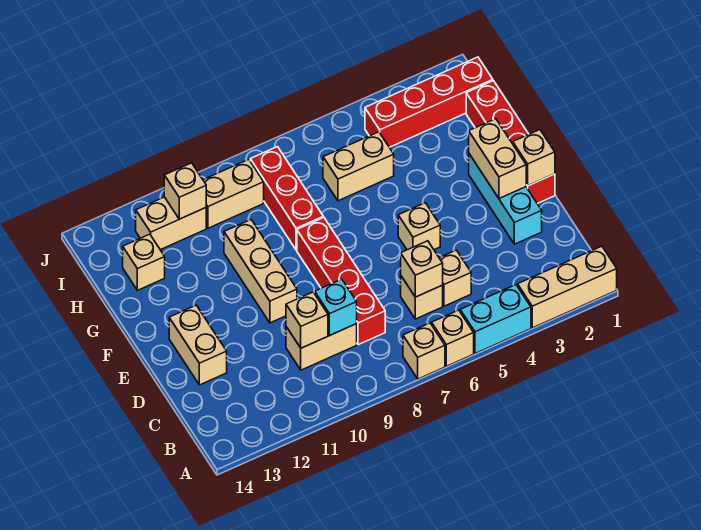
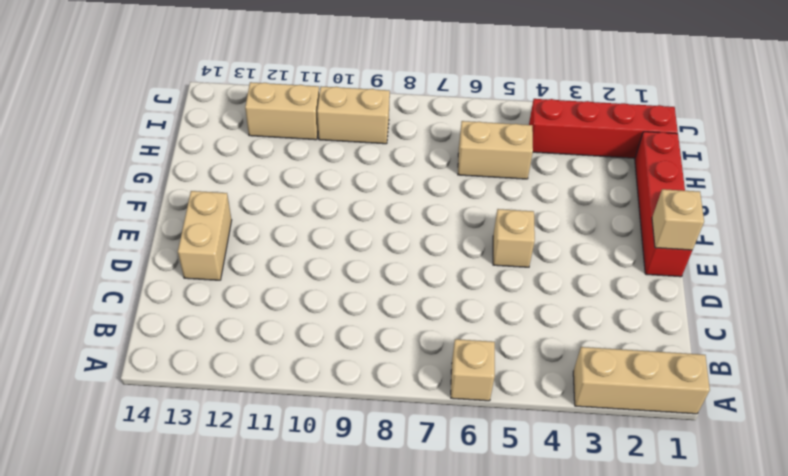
none -> cyan brick A4:A5 level 1
none -> tan brick A7 level 1
none -> tan brick C5 level 1

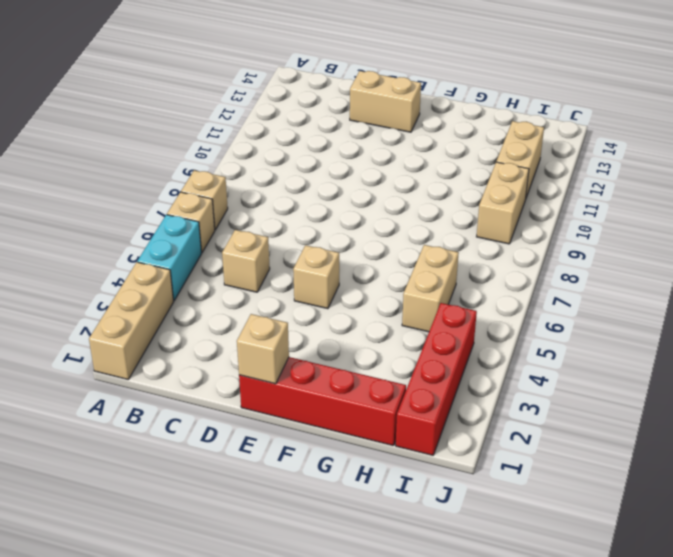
none -> tan brick C6 level 1
none -> red brick C8:F8 level 1
none -> tan brick C9:C10 level 1

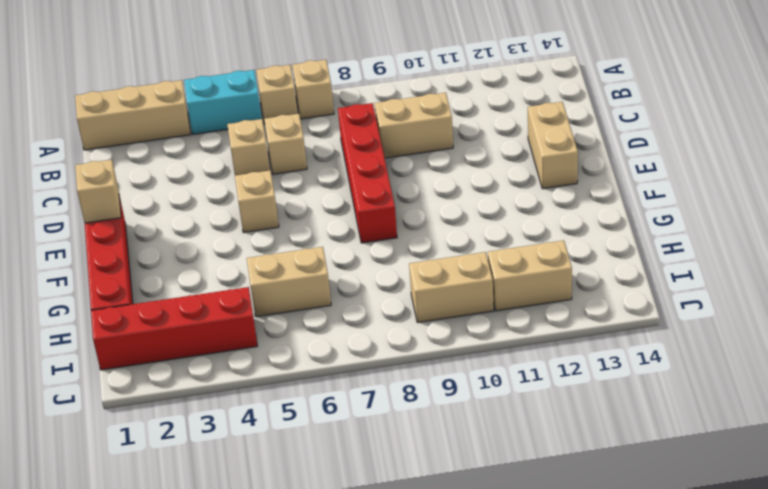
none -> cyan brick D2:F2 level 1
none -> tan brick E10:G10 level 1
none -> red brick G8:I8 level 1

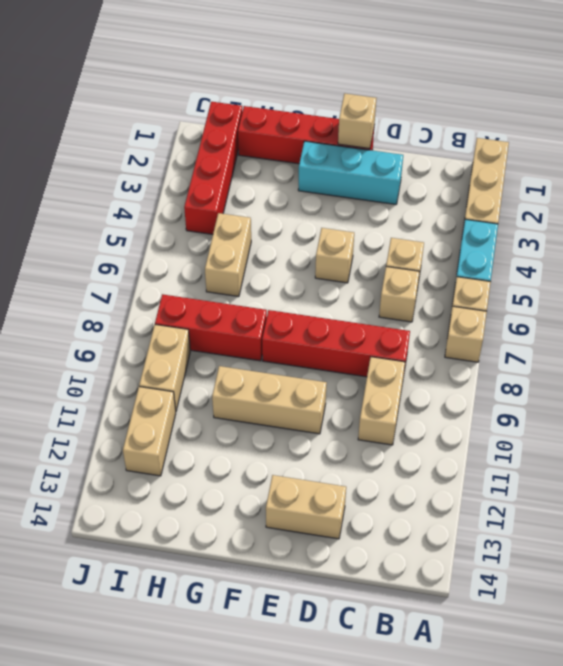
none -> tan brick H13 level 1
none -> tan brick C6 level 2
none -> cyan brick C9 level 2

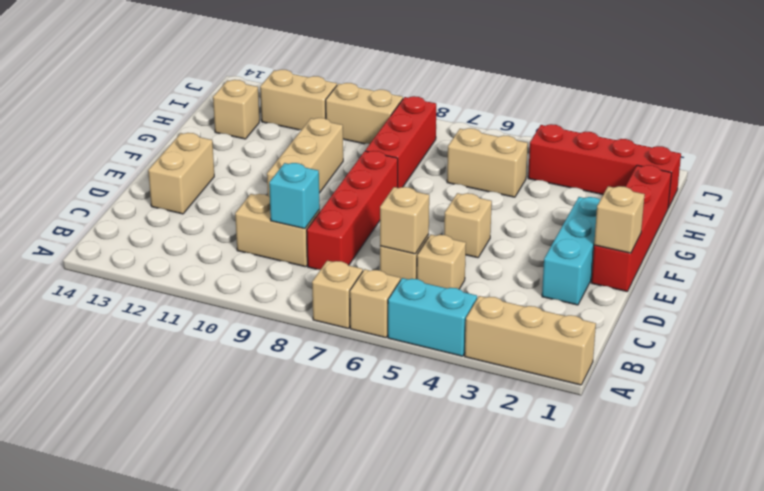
none -> tan brick C10 level 2
none -> tan brick E2:F2 level 2
none -> tan brick I11 level 2

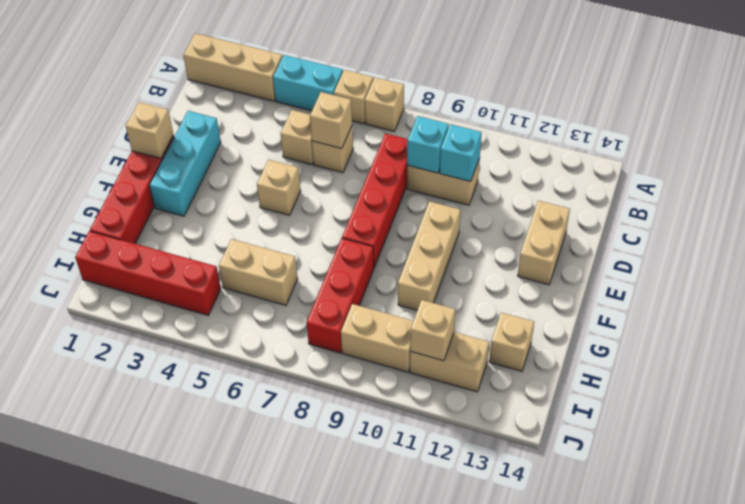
cyan brick C10 level 2 -> tan brick C10 level 2
none -> tan brick E2:F2 level 2

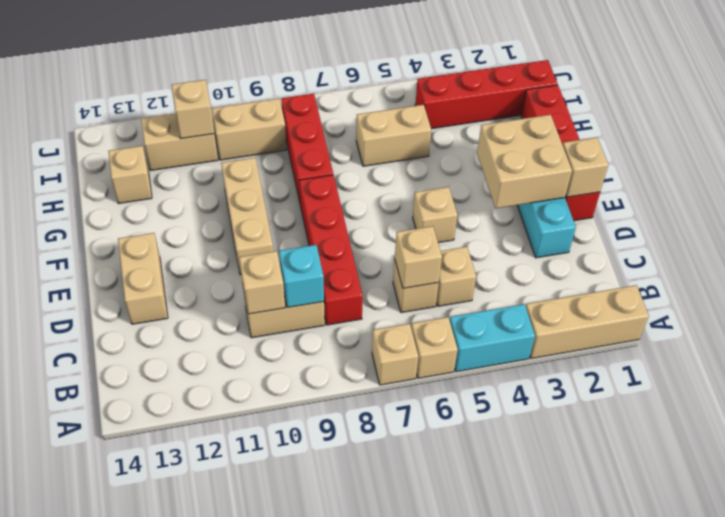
tan brick E2:F3 level 2 -> tan brick E2:F2 level 2

